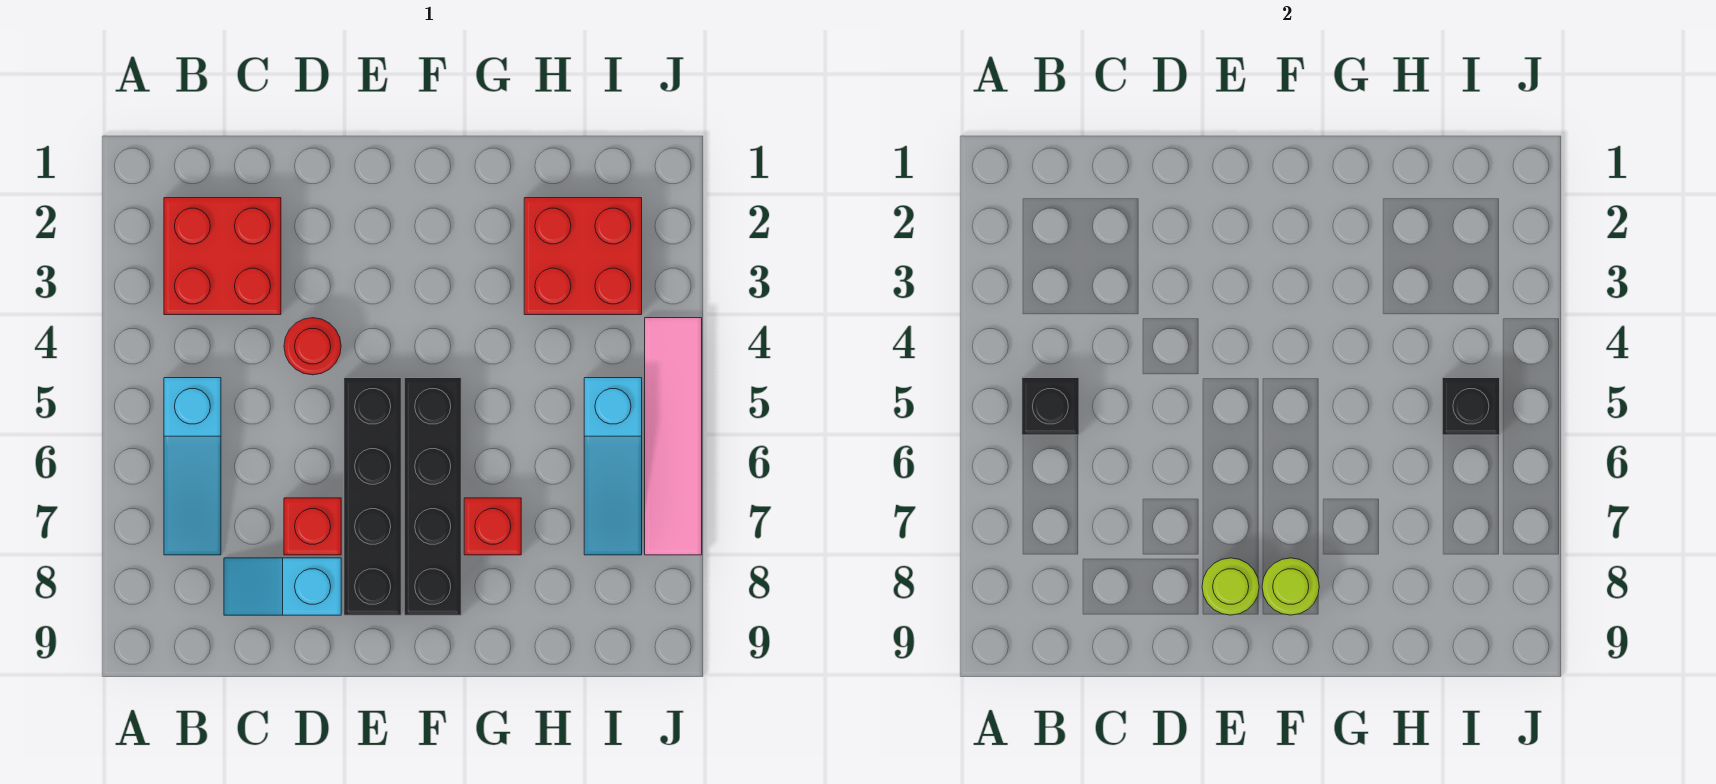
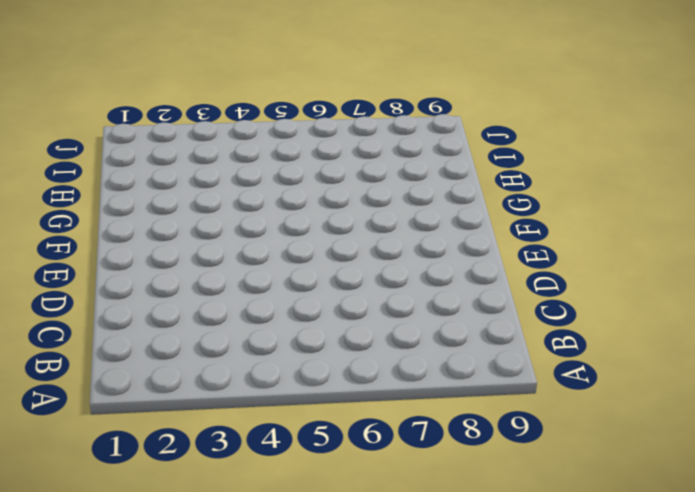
none -> red brick B2:C3 level 1
none -> cyan slope B5:B7 level 1 top 5
none -> cyan slope C8:D8 level 1 top D

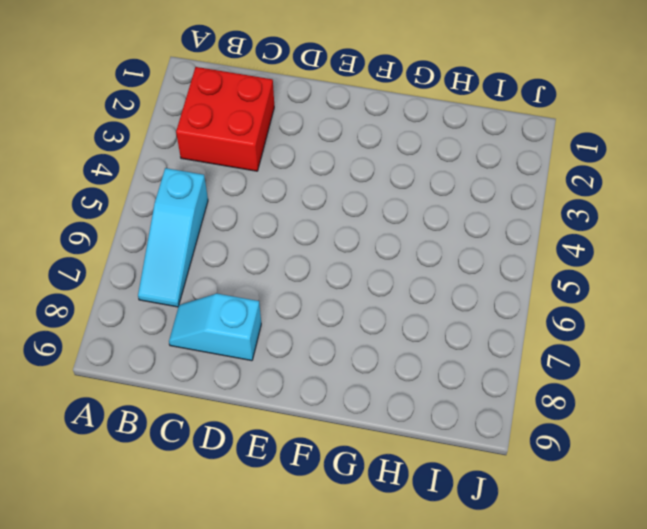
none -> red round brick D4 level 1
none -> red brick D7 level 1
none -> black brick E5:E8 level 1

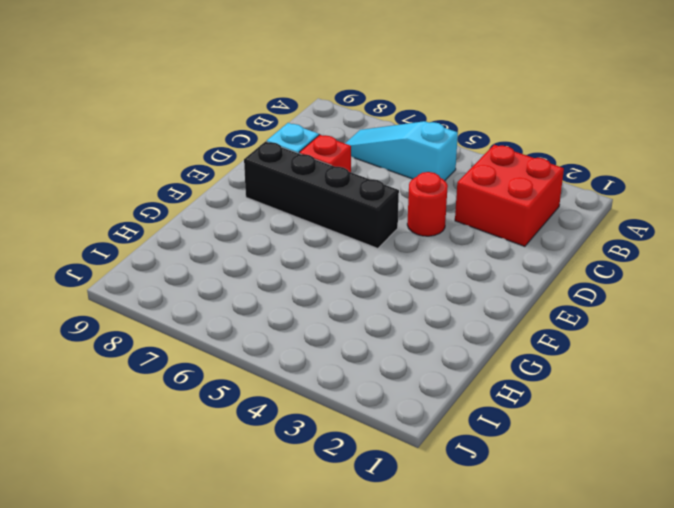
none -> black brick F5:F8 level 1
none -> red brick G7 level 1
none -> red brick H2:I3 level 1

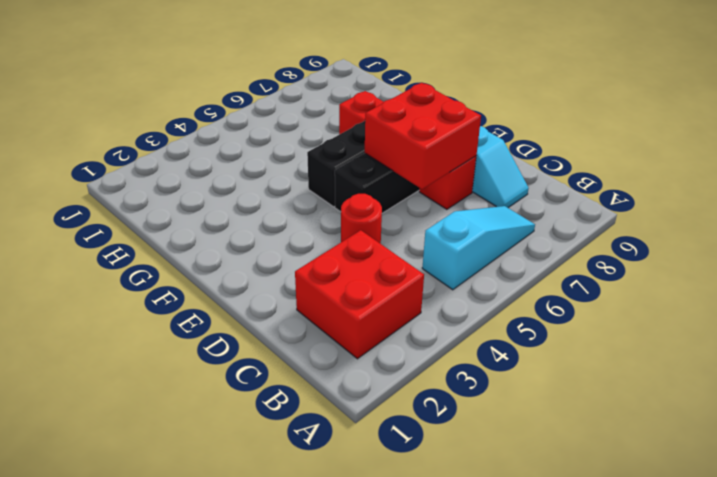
red brick D6:E7 level 2 -> red brick H2:I3 level 1
none -> cyan slope I5:I7 level 1 top 5
none -> pink tile J4:J7 level 1
none -> black brick B5 level 2

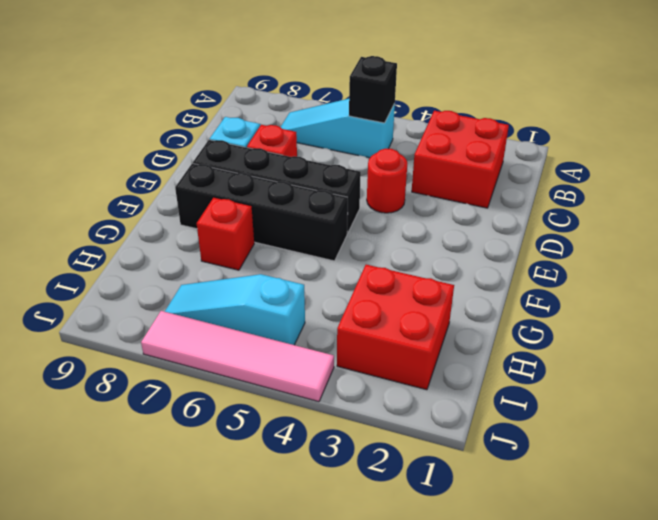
none -> lime round brick E8 level 2
none -> lime round brick F8 level 2
none -> black brick I5 level 2

